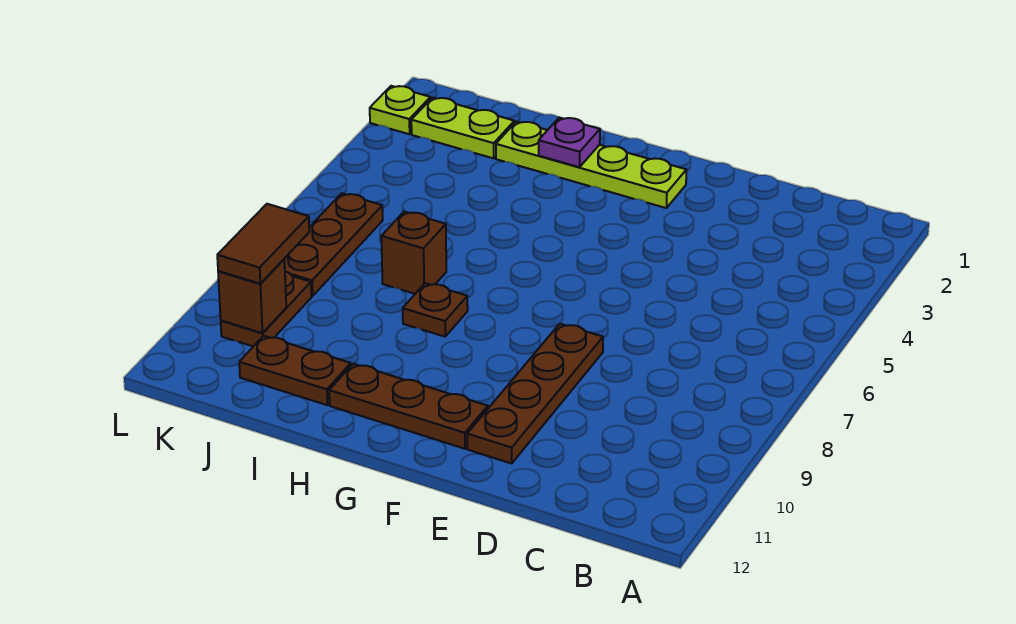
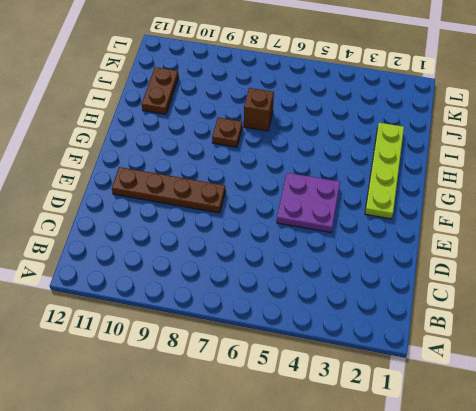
purple plate E4:F5 level 1 -> none
none -> brown plate F11:H11 level 1
none -> lime plate J2:K2 level 1
none -> brown plate K6:K8 level 1

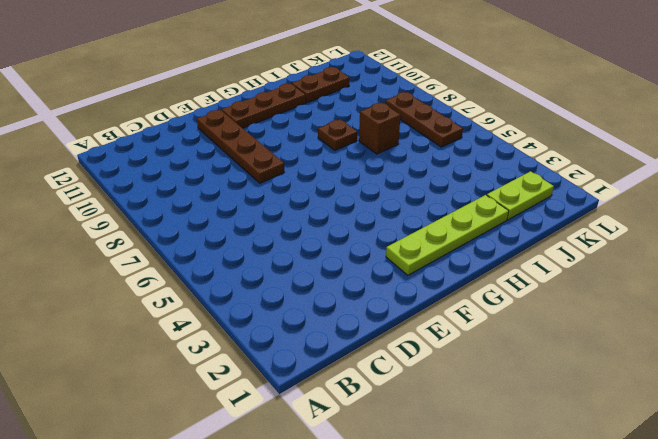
none -> brown plate K9:K10 level 1
none -> lime plate L2 level 1
none -> purple plate H2 level 2

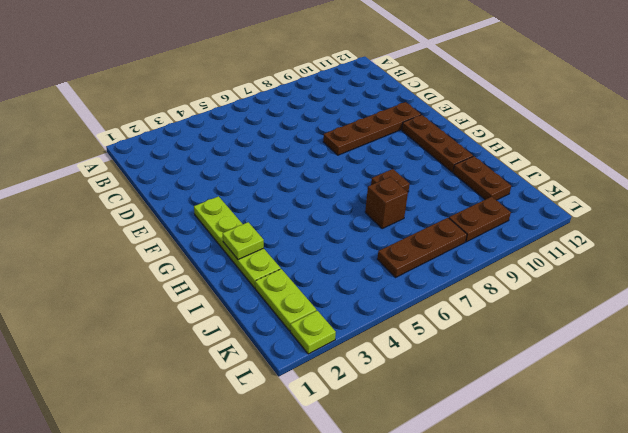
lime plate H2 level 2 -> purple plate H2 level 2
none -> brown brick K10 level 2
none -> brown tile K9:K10 level 3

